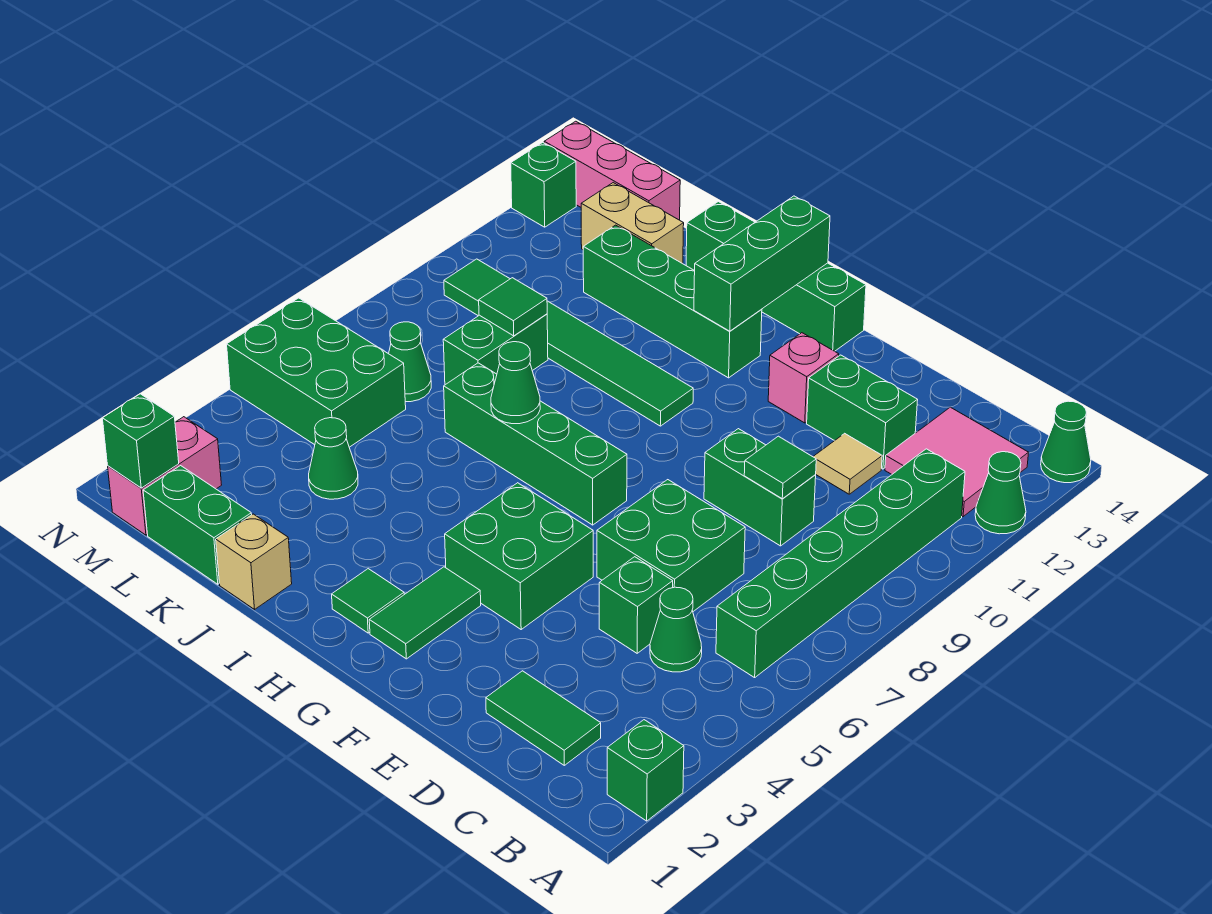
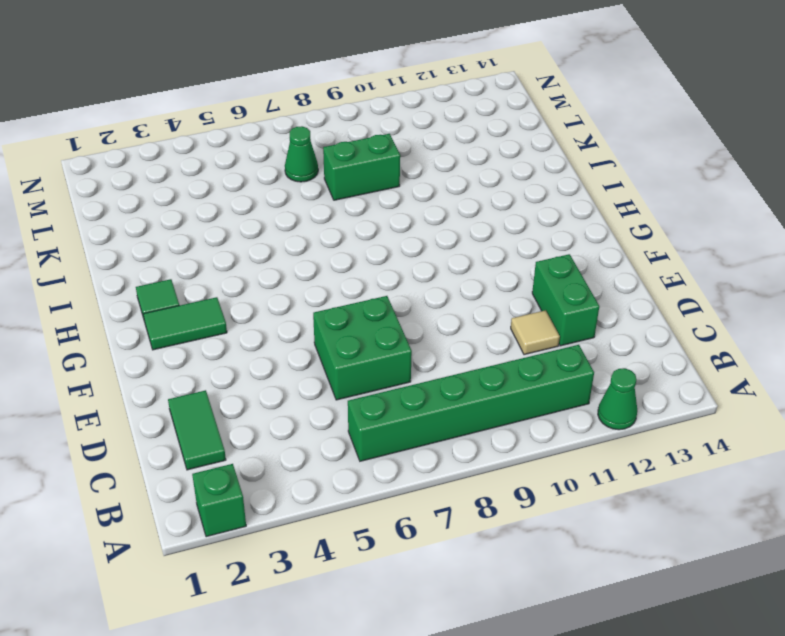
none -> green cone A14 level 1
none -> pink tile B12:C13 level 1
none -> green cone C5 level 1
none -> green brick D5 level 1

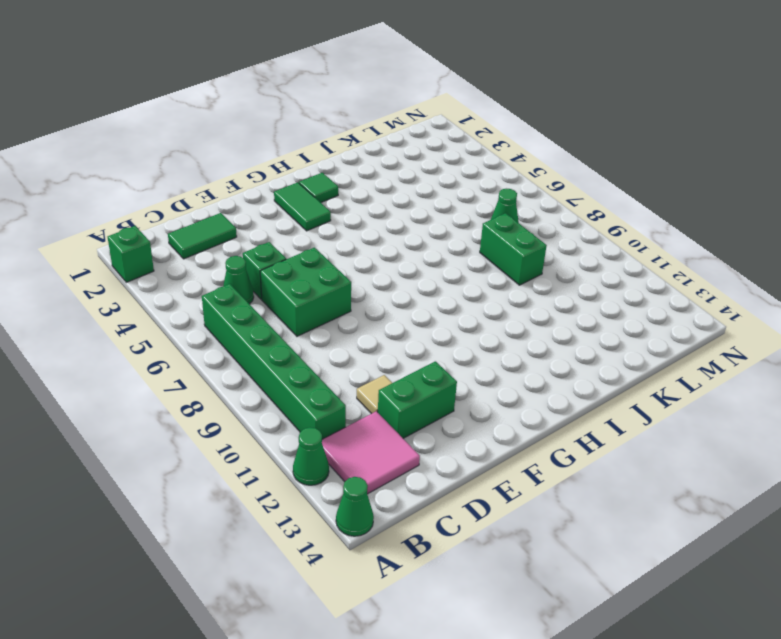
none -> green brick D9:E9 level 1
none -> green brick F4:G5 level 1
none -> pink brick F12 level 1
none -> green brick G7:J7 level 1

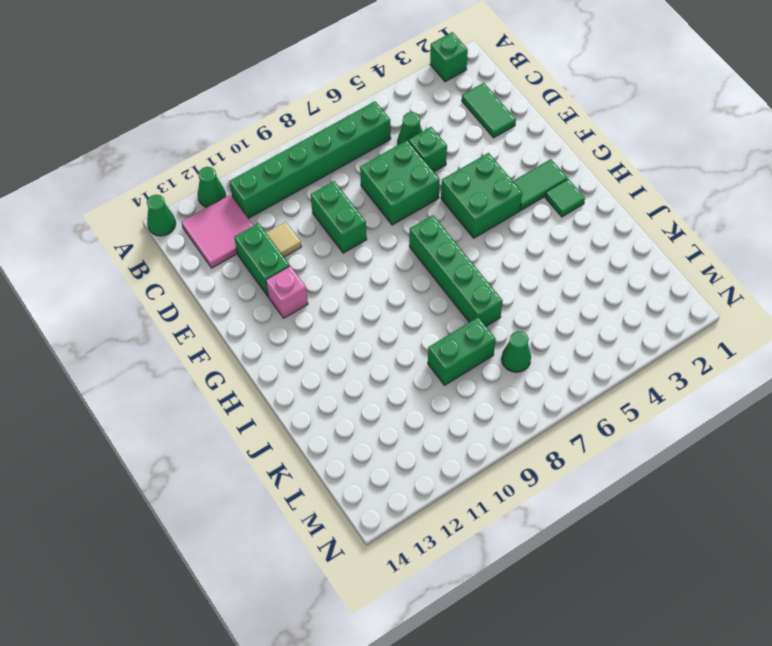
none -> green brick G14:J14 level 1
none -> green tile H10:M10 level 1
none -> green brick H12:K12 level 1
none -> tan brick J1 level 1

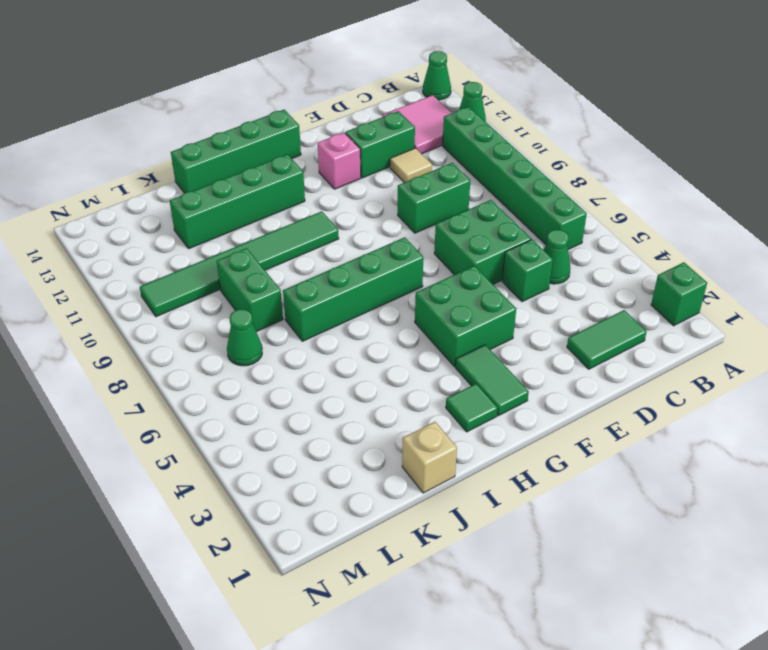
none -> green brick K1:L1 level 1
none -> green cone K4 level 1
none -> tan brick K13:L13 level 1
none -> green brick L5:N6 level 1

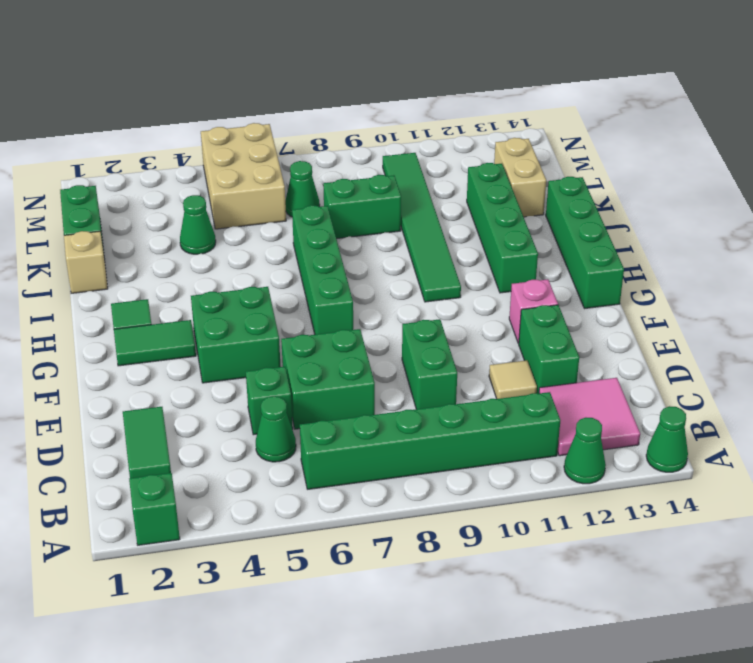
tan brick L5:N6 level 1 -> green brick L5:N6 level 1
none -> pink brick L14:N14 level 1
none -> pink brick M1:M2 level 1
none -> green brick N13 level 1
none -> green tile D9 level 2

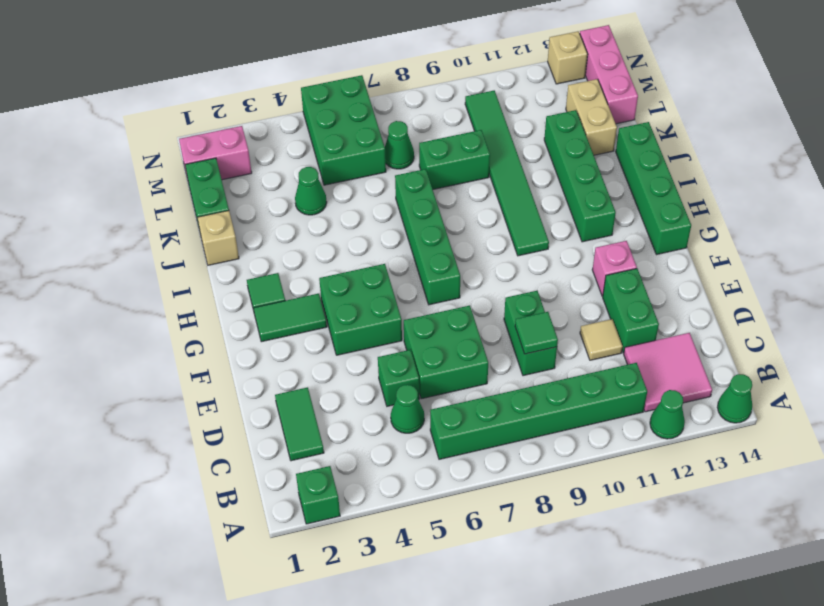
tan brick N13 level 1 -> green brick N13 level 1
none -> green brick H12:H14 level 2
none -> green cone I7 level 2
none -> green tile K9 level 2
none -> green brick M1 level 2

